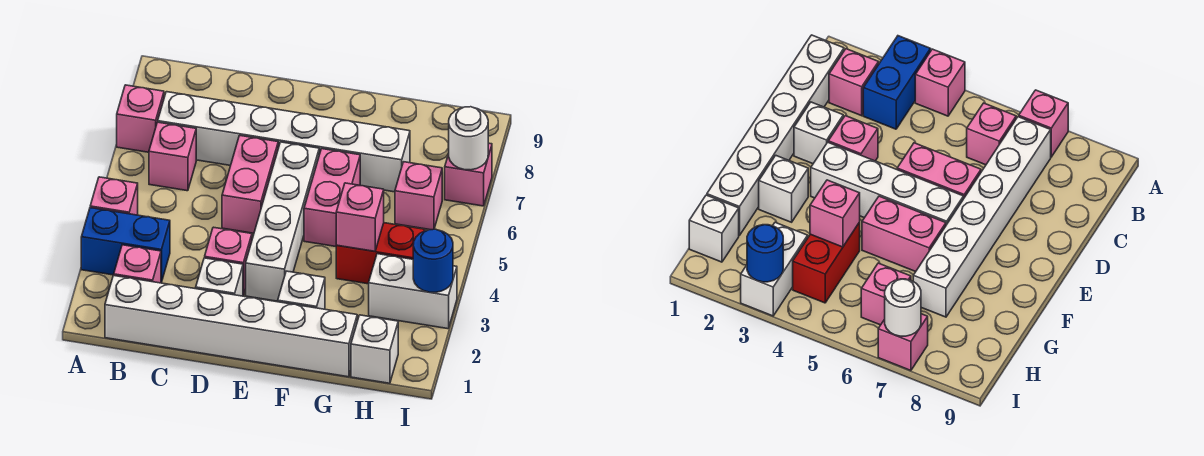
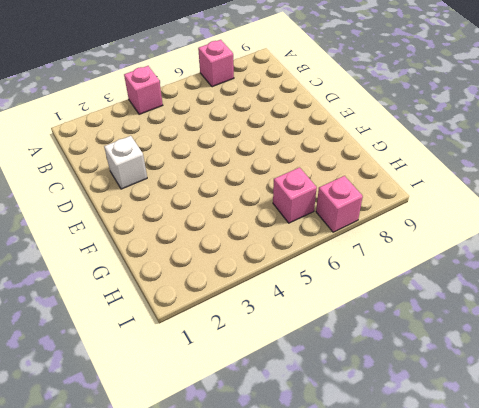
none -> blue brick A3:B3 level 1
none -> white brick B1:G1 level 1
none -> pink brick B2 level 1

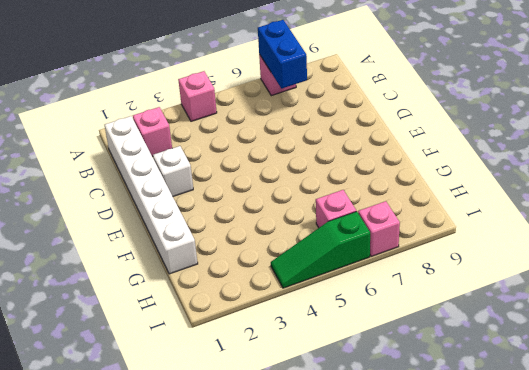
blue brick A7:B7 level 2 -> blue brick A3:B3 level 1
green slope I4:I6 level 1 top 6 -> none
none -> pink brick B6 level 1
none -> white brick B7:G7 level 1
none -> pink brick D3 level 1

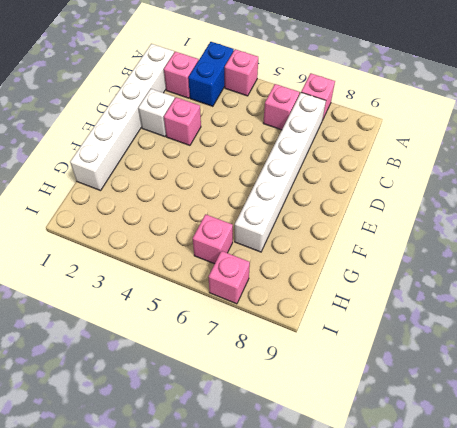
none -> pink brick D5:D6 level 1
none -> white brick E3:E6 level 1
none -> white brick F2 level 1

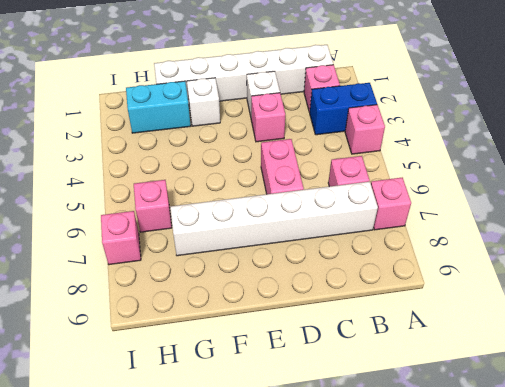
cyan brick G2:H2 level 1 -> none
none -> white brick E3:E6 level 1
none -> pink brick F5:F6 level 1
none -> red brick G4:H4 level 1

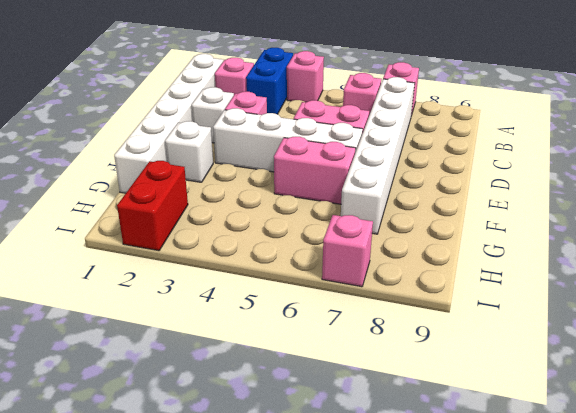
red brick H2:I2 level 1 -> red brick G4:H4 level 1
none -> white brick H1 level 1
none -> white brick H3:I3 level 1
none -> pink brick H6 level 1

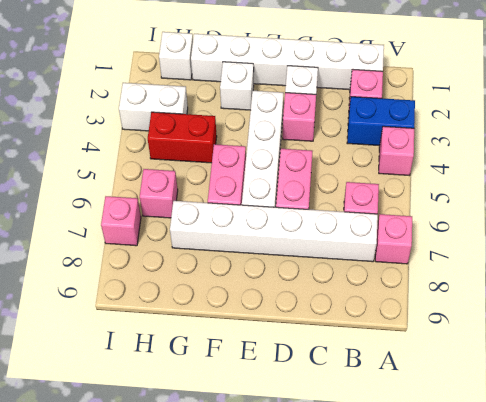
none -> pink brick G4 level 2
none -> blue round brick I3 level 2
none -> white round brick I7 level 2

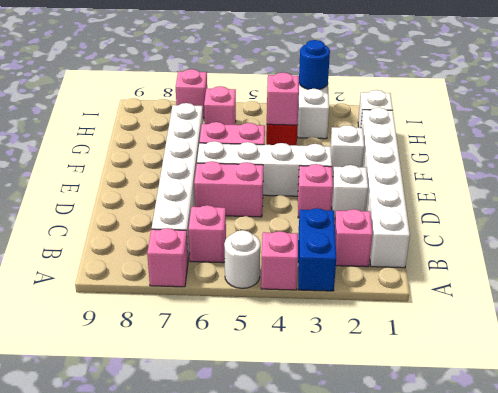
white round brick A5 level 1 -> white round brick I7 level 2

